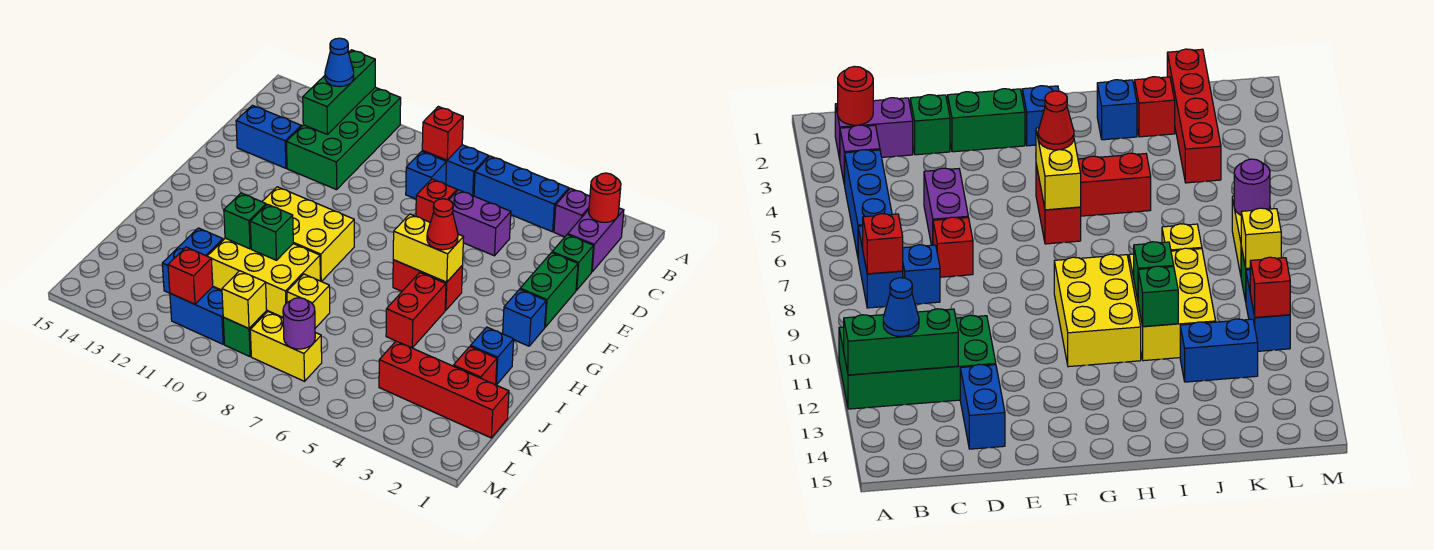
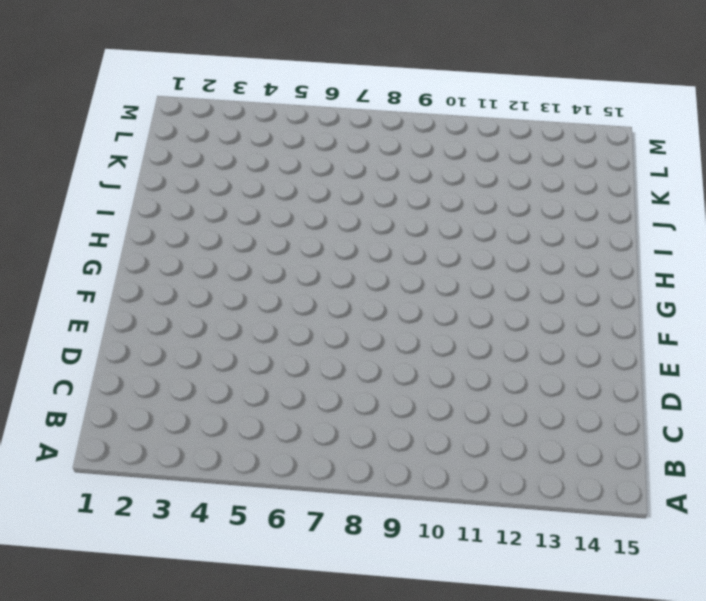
none -> green brick A11:D12 level 1
none -> purple brick B2:C2 level 1
none -> purple brick B3 level 1
none -> blue brick B4:B6 level 1

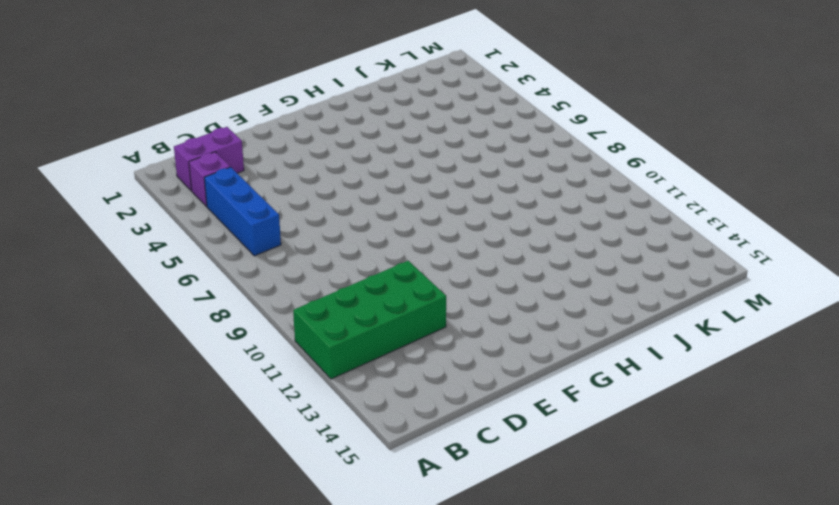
none -> blue brick B7:B8 level 1
none -> blue brick C8 level 1
none -> green brick D2 level 1
none -> purple brick D5:D6 level 1

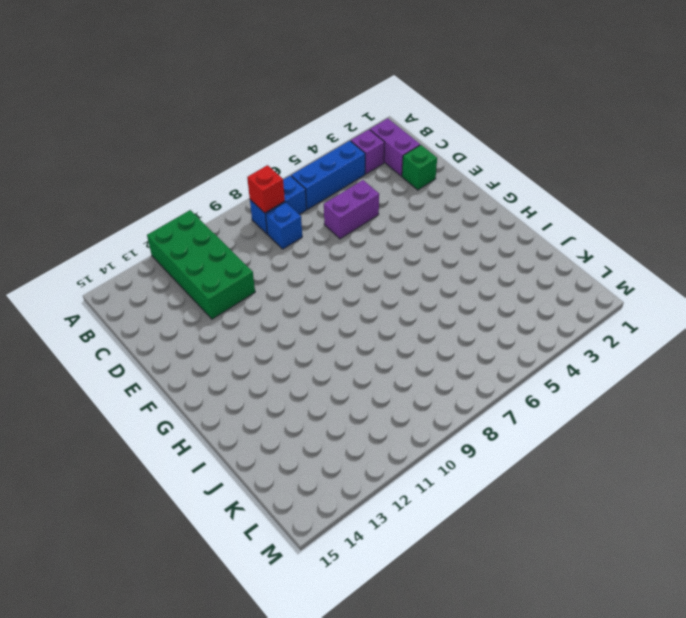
none -> red brick D7 level 1
none -> blue brick D13:D14 level 1
none -> green brick E2:F2 level 1
none -> blue brick G2 level 1

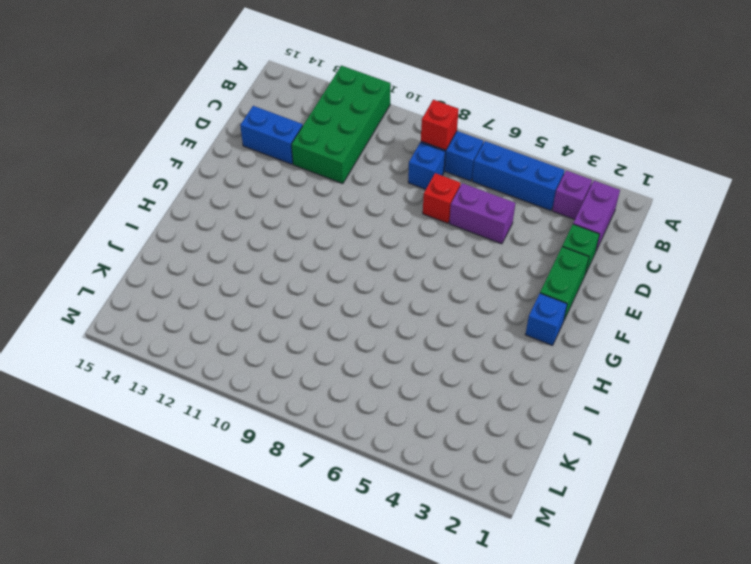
none -> red brick G5:G6 level 1
none -> yellow brick G9:H11 level 1
none -> red brick H5:I5 level 1
none -> blue brick I2 level 1

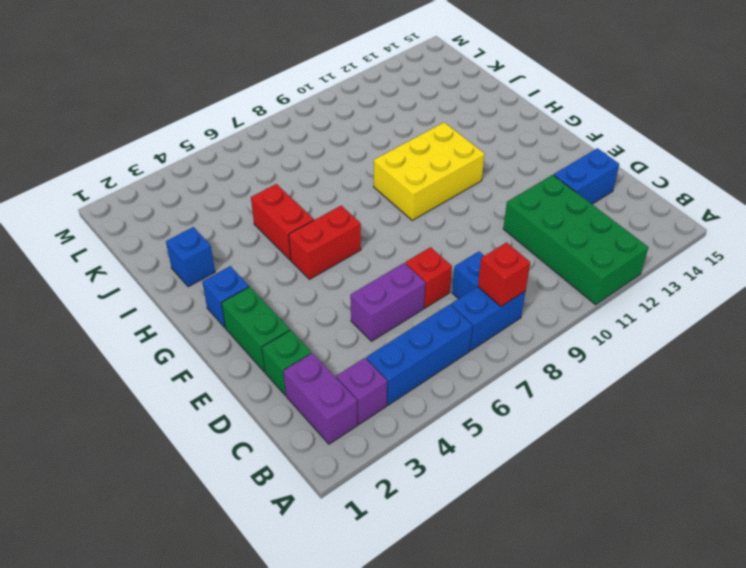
none -> yellow brick I9:J11 level 1
none -> red brick J2 level 1
none -> yellow brick J8 level 1
none -> blue brick J12:K12 level 1

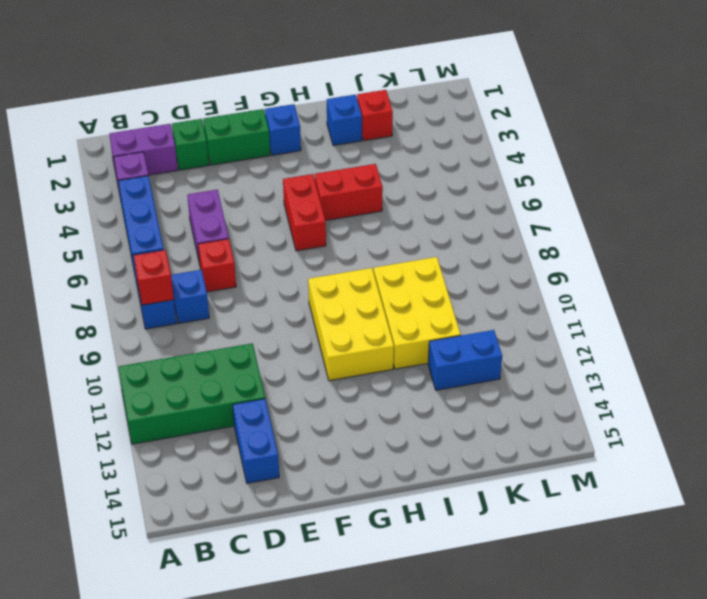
none -> yellow brick J8 level 1
none -> red brick K1:K4 level 1
none -> yellow brick L7:L8 level 1
none -> green brick L9 level 1

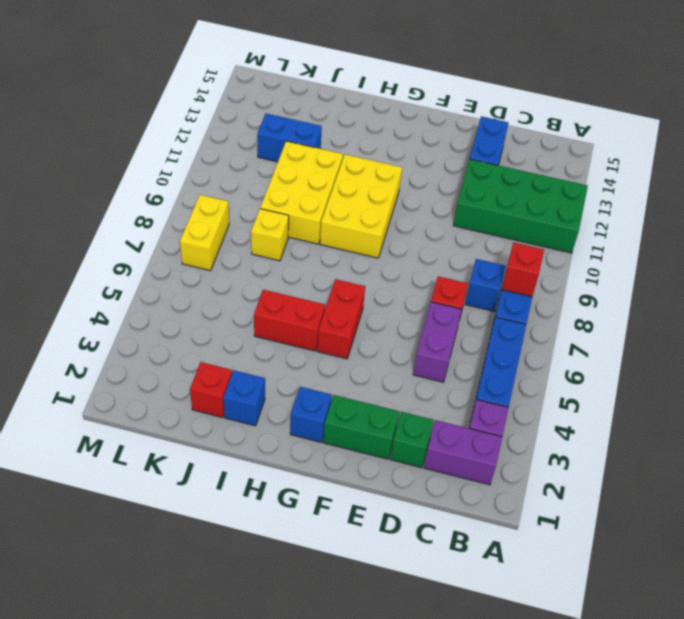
none -> red brick K1:K4 level 1
none -> green brick L9 level 1
none -> blue brick L10:L11 level 1
none -> green brick A12:C12 level 2

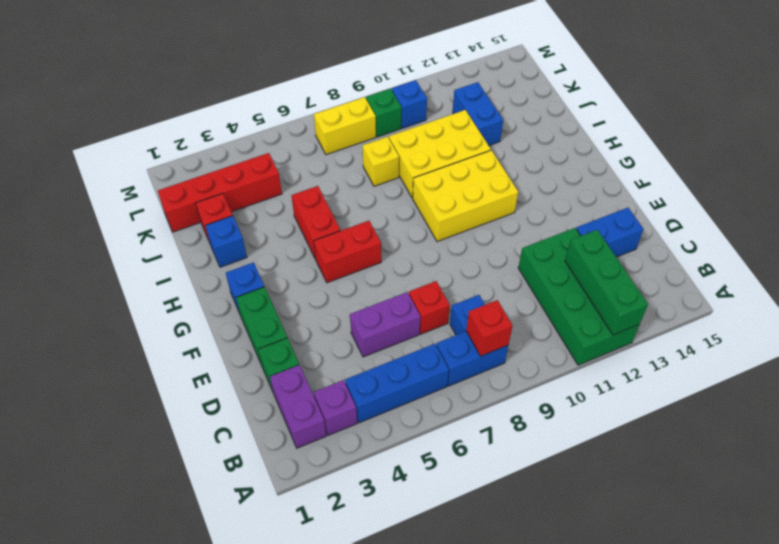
blue brick L10 level 1 -> blue brick L10:L11 level 1
none -> red round brick B2 level 2
none -> yellow brick G5:G6 level 2
none -> green brick I10 level 2
none -> green brick I11 level 2

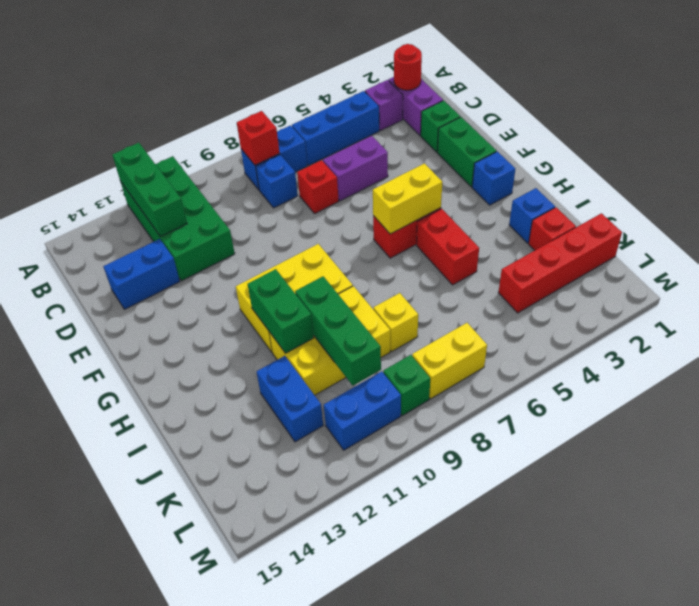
green brick H11:I11 level 2 -> green brick I11 level 2
green brick I10:K10 level 2 -> green brick I10 level 2
none -> purple round brick L7 level 2
none -> yellow brick L9 level 2
none -> red brick L11 level 2
none -> blue cone B12 level 3

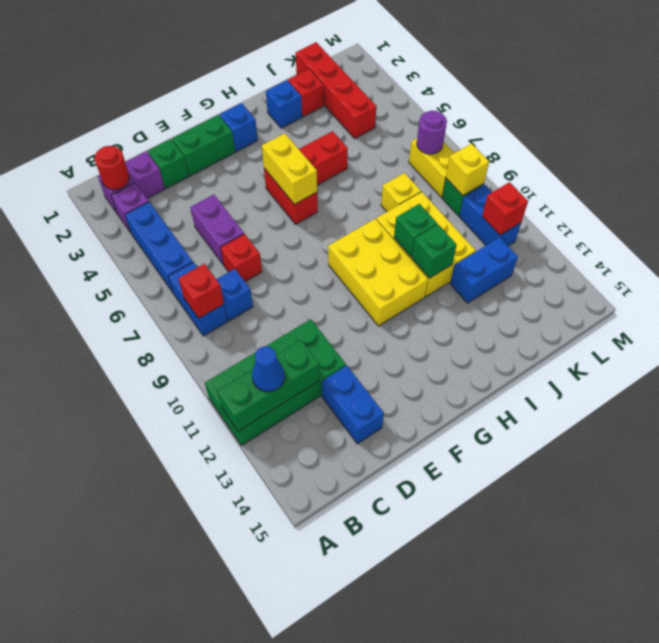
none -> red cone G5 level 3

